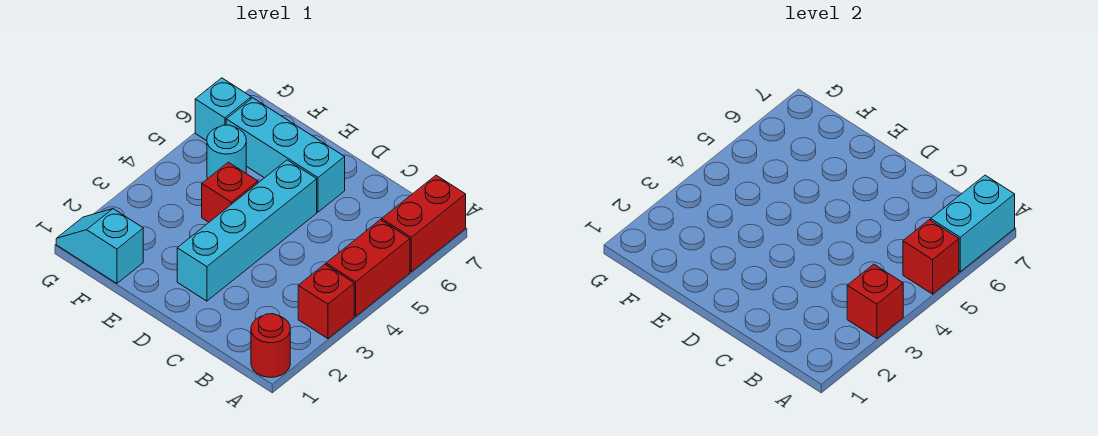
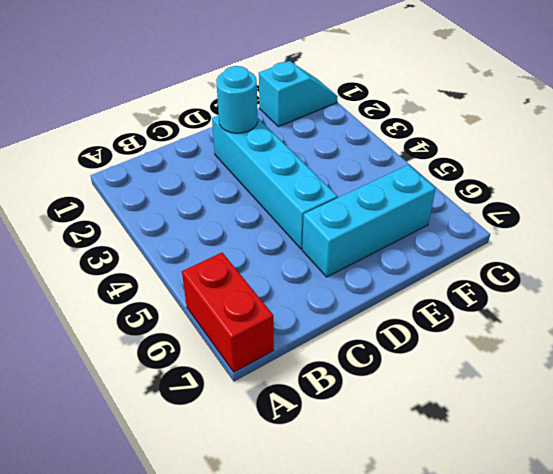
cyan round brick D2 level 2 -> cyan round brick F5 level 1
none -> red round brick A1 level 1
none -> red brick A3 level 1
none -> red brick A4:A5 level 1

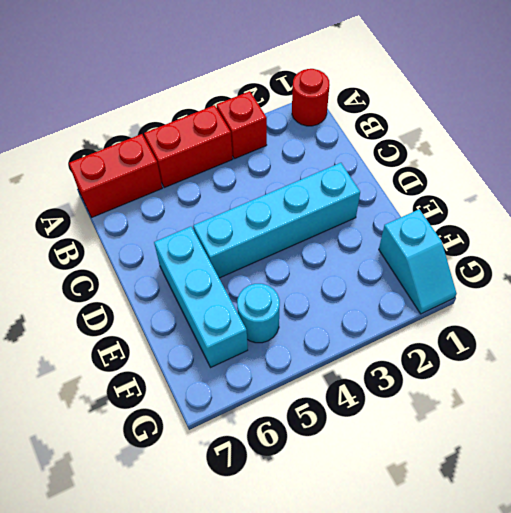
none -> red brick E4 level 1
none -> cyan brick G6 level 1
none -> red brick A3 level 2

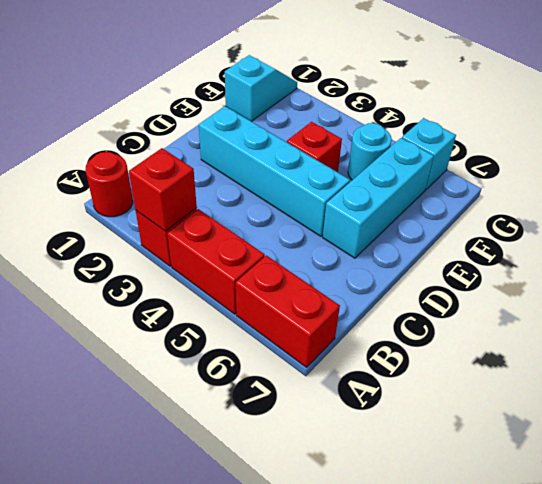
none -> red brick A5 level 2
none -> cyan brick A6:A7 level 2

